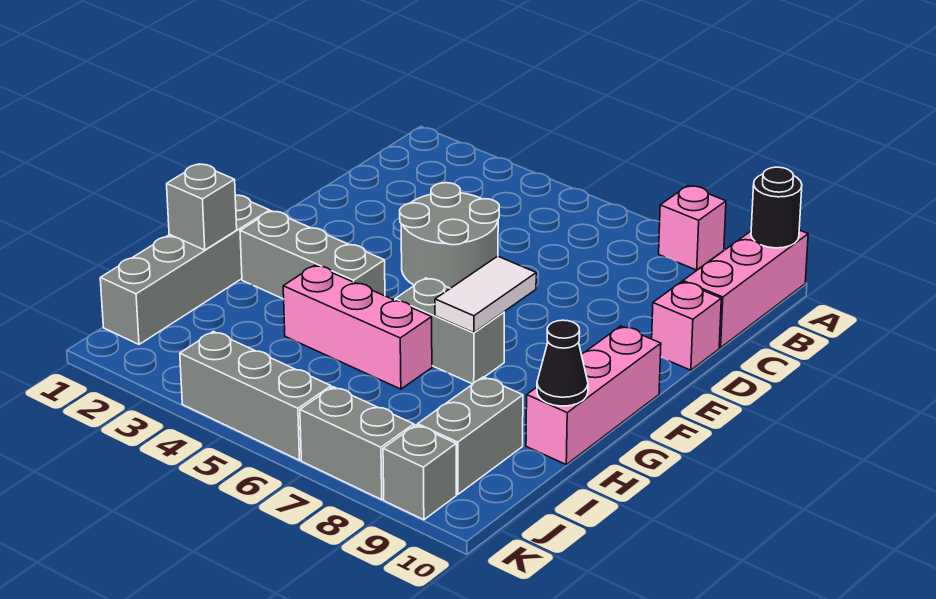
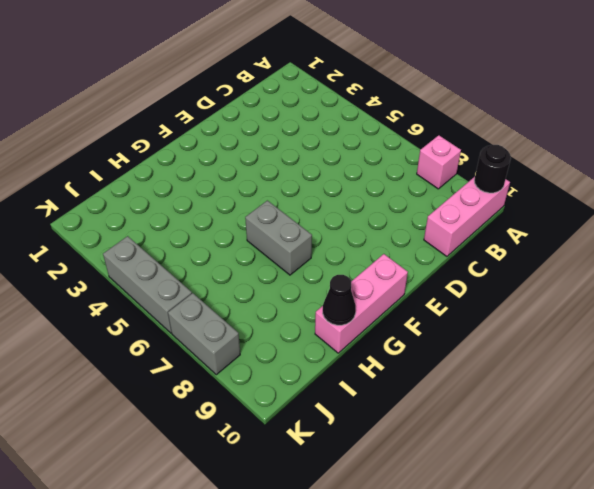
none -> grey round brick D4:E5 level 1
none -> pink brick D10 level 1
none -> grey brick G1:J1 level 1

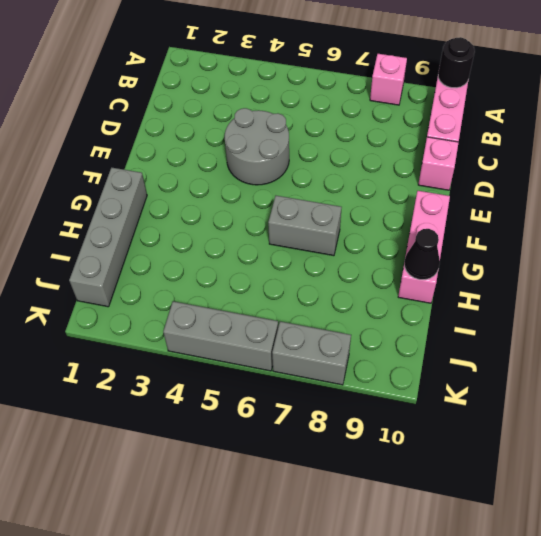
none -> grey brick G2:G4 level 1
none -> pink brick H4:H6 level 1
none -> grey brick I9:J9 level 1

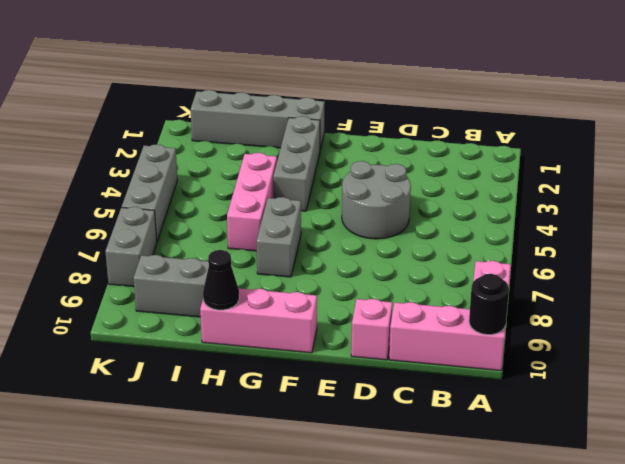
none -> grey brick K9 level 1
none -> white tile F7:G7 level 2
none -> grey brick H1 level 2

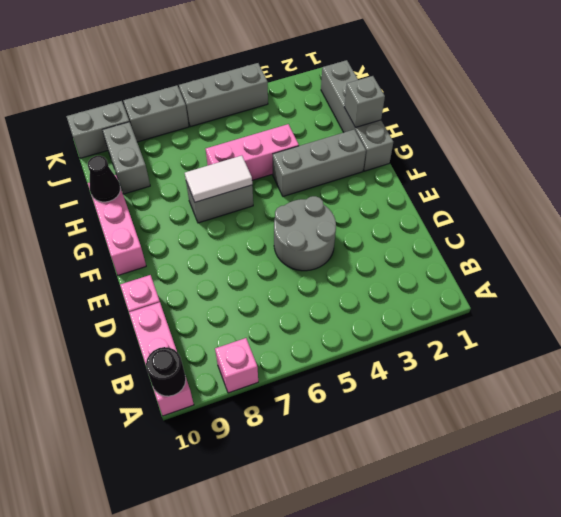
white tile G6:G7 level 2 -> white tile F7:G7 level 2
grey brick K9:K10 level 1 -> grey brick K9 level 1

